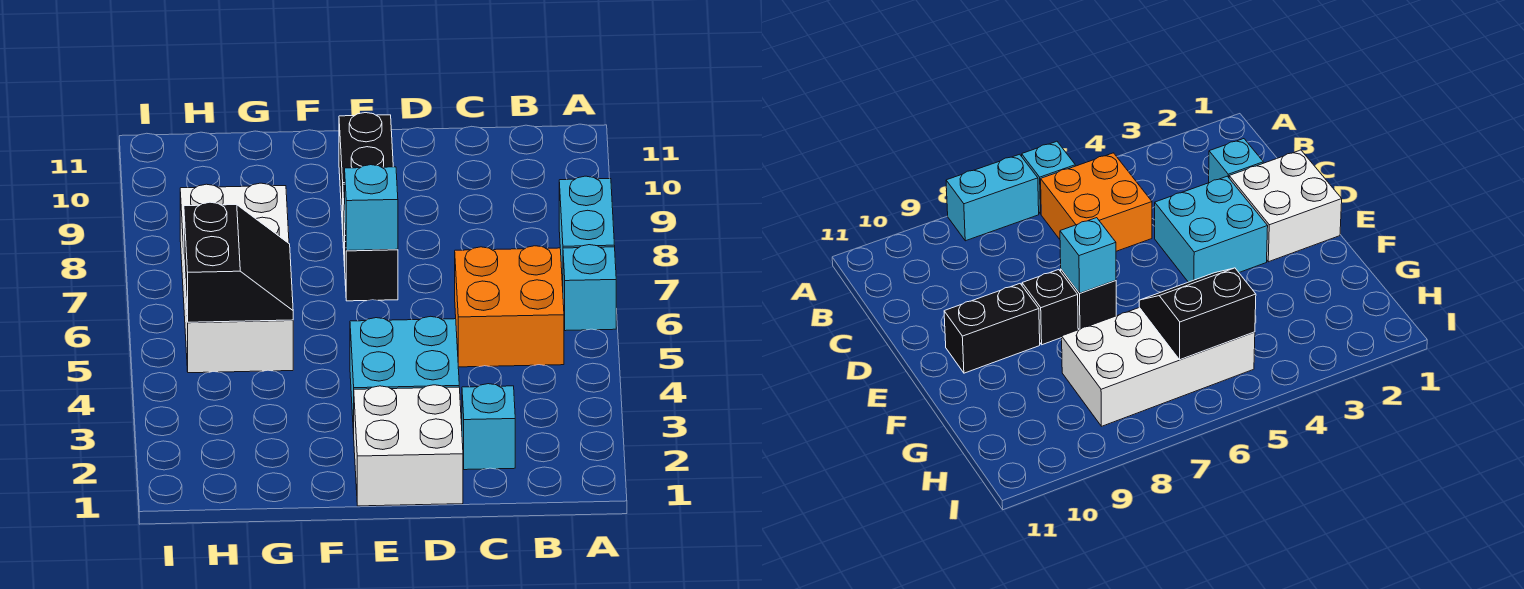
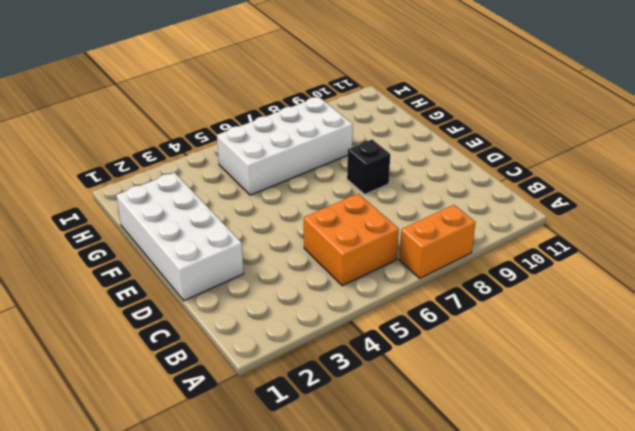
orange brick A7:A8 level 1 -> cyan brick A7:A8 level 1
white brick D1:G2 level 1 -> white brick D1:E2 level 1
none -> cyan brick A6 level 1
none -> cyan brick C2 level 1
none -> cyan brick D3:E4 level 1

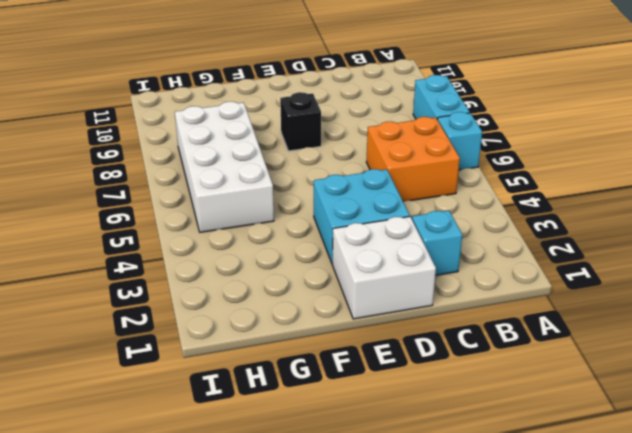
none -> black brick E7 level 1
none -> black brick E9:E10 level 1
none -> cyan brick E7 level 2

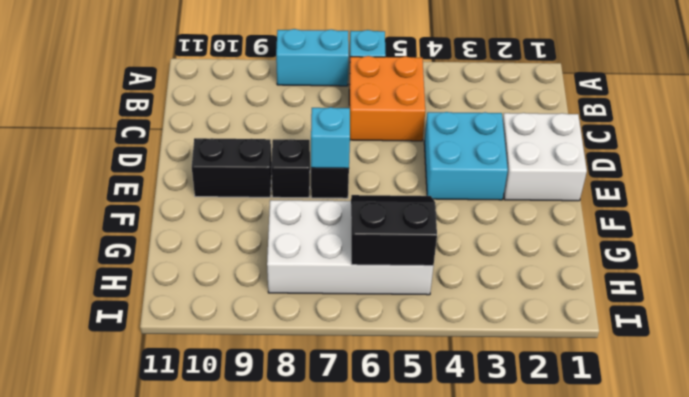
none -> cyan brick C2 level 1

